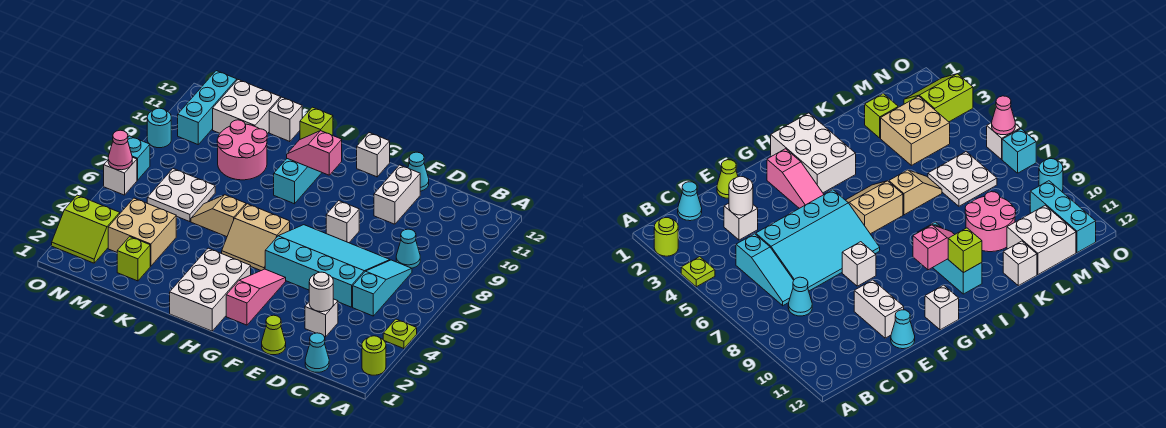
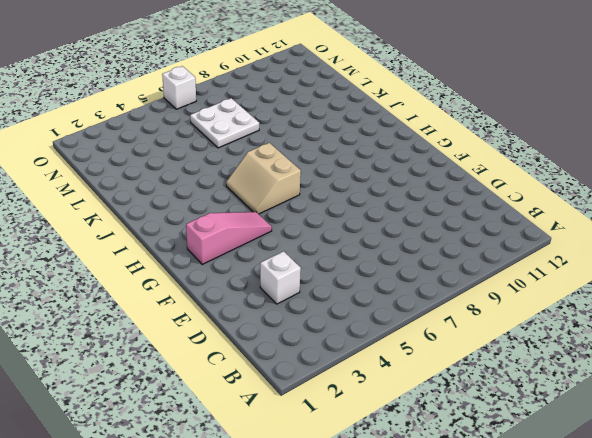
none -> lime round brick A2 level 1
none -> lime plate A4 level 1
none -> cyan cone C1 level 1
none -> cyan slope C5:C7 level 1 top 5

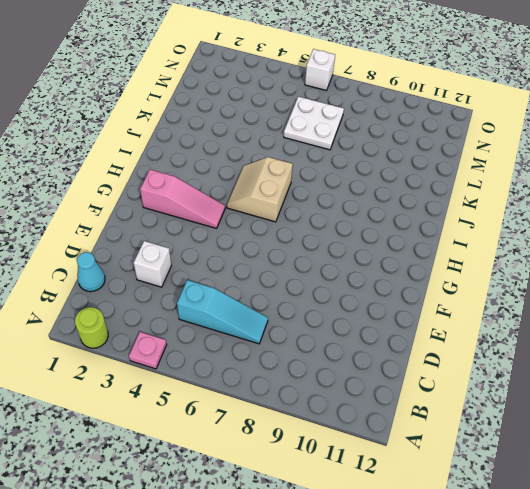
pink plate A4 level 1 -> lime plate A4 level 1
none -> cyan cone C8 level 1
none -> cyan slope D5:G7 level 1 top 5
none -> lime cone E1 level 1
none -> white brick E10:E11 level 1

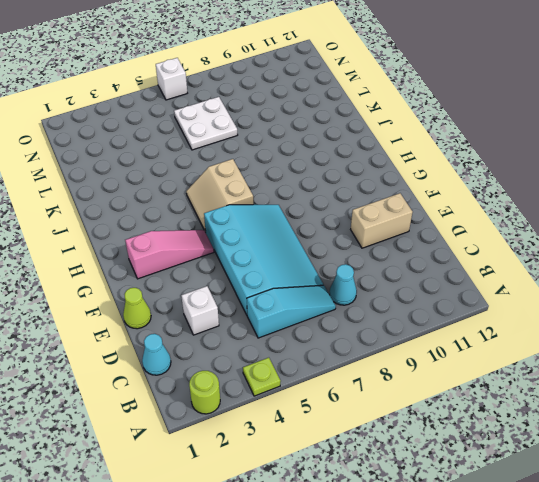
tan brick E10:E11 level 1 -> white brick E10:E11 level 1
none -> cyan cone E12 level 1
none -> white brick F8 level 1
none -> white brick G12 level 1
none -> white brick H1:I3 level 1

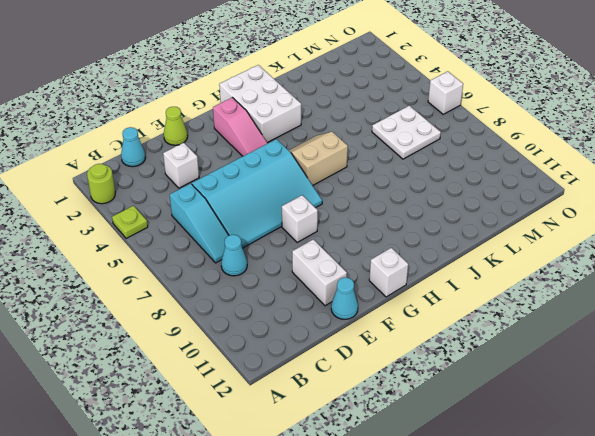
none -> cyan brick I9:I11 level 1
none -> tan slope J6:K6 level 1 top J
none -> pink round brick K9:L10 level 1
none -> white brick K12 level 1

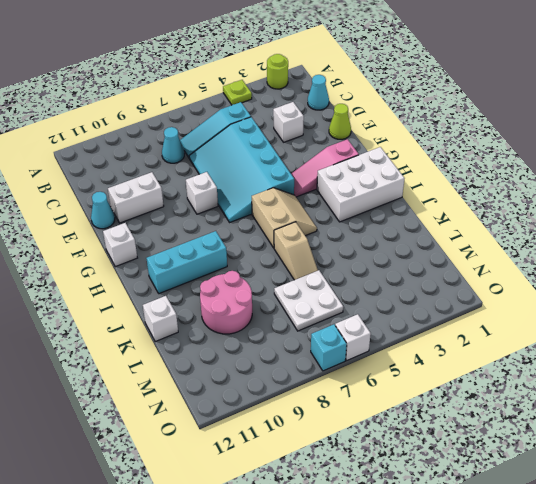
none -> lime brick L2 level 1
none -> tan brick L3:M4 level 1
none -> white brick L11:M12 level 1
none -> lime slope N2:O3 level 1 top 3

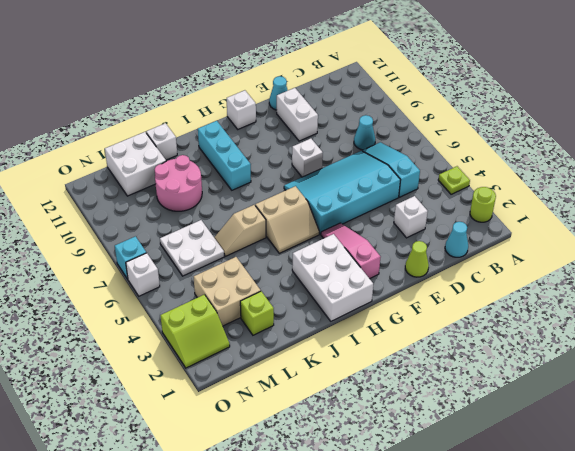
none -> cyan brick N10:N12 level 1
none -> cyan round brick O9 level 1
none -> white round brick D3 level 2
none -> pink slope H10:I10 level 2 top H

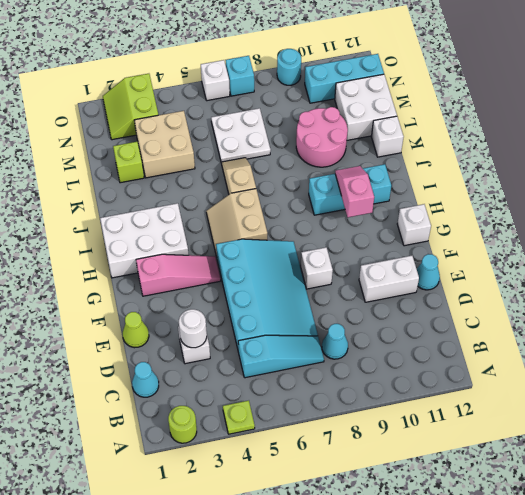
none -> lime brick I11 level 2
none -> pink cone O6 level 2

